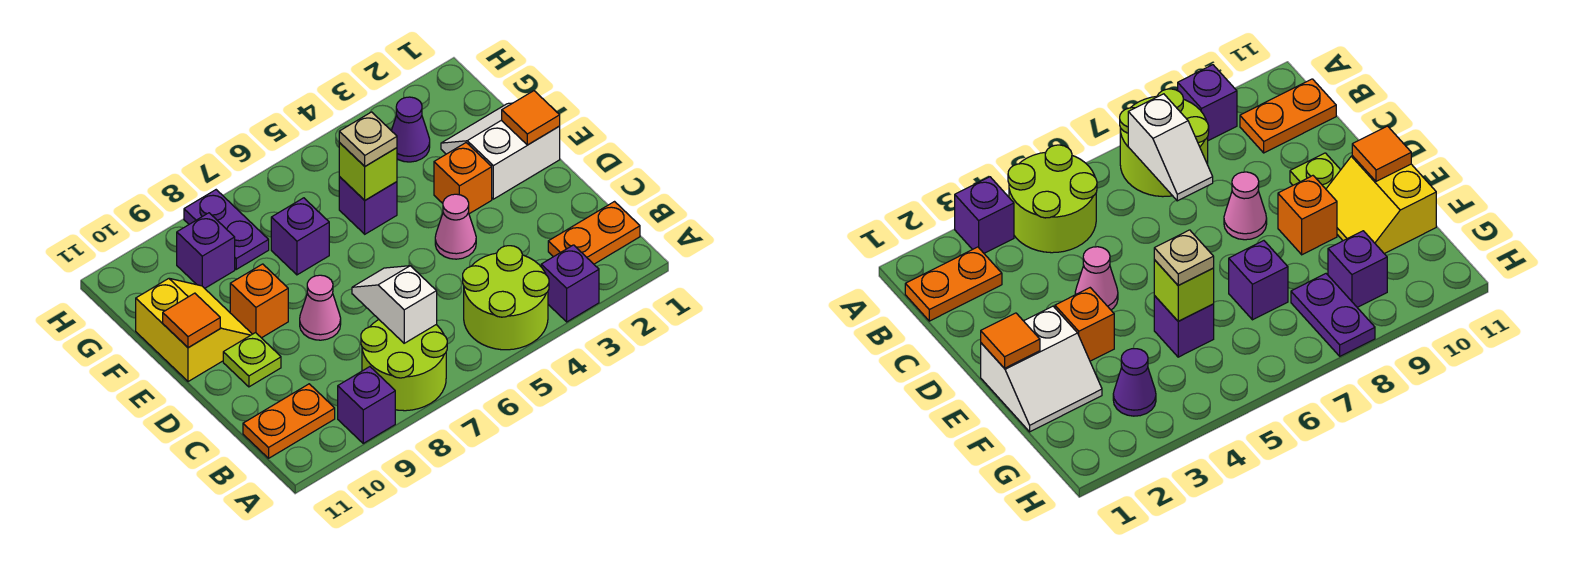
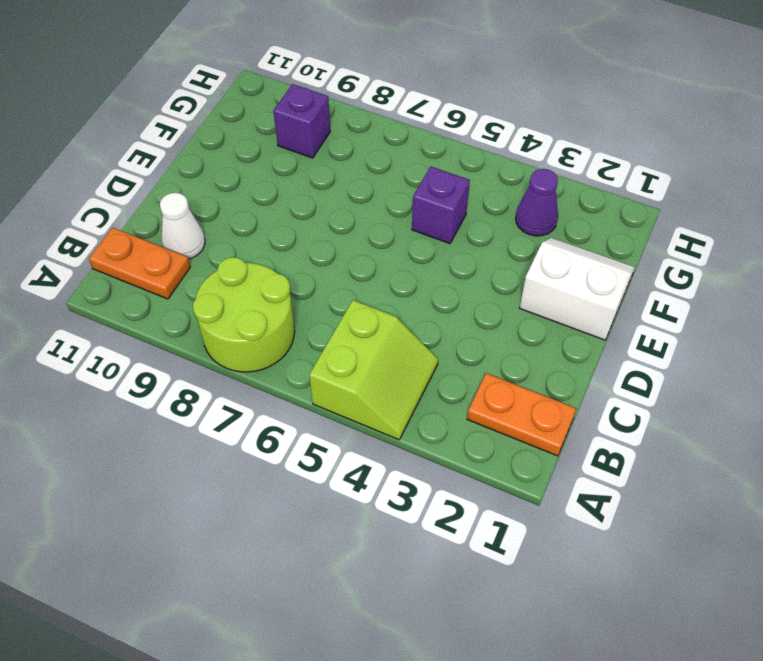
lime slope A4:B5 level 1 top 5 -> lime round brick A4:B5 level 1
white cone C10 level 1 -> none
none -> purple brick A3 level 1
none -> purple brick A9 level 1
none -> pink cone D4 level 1

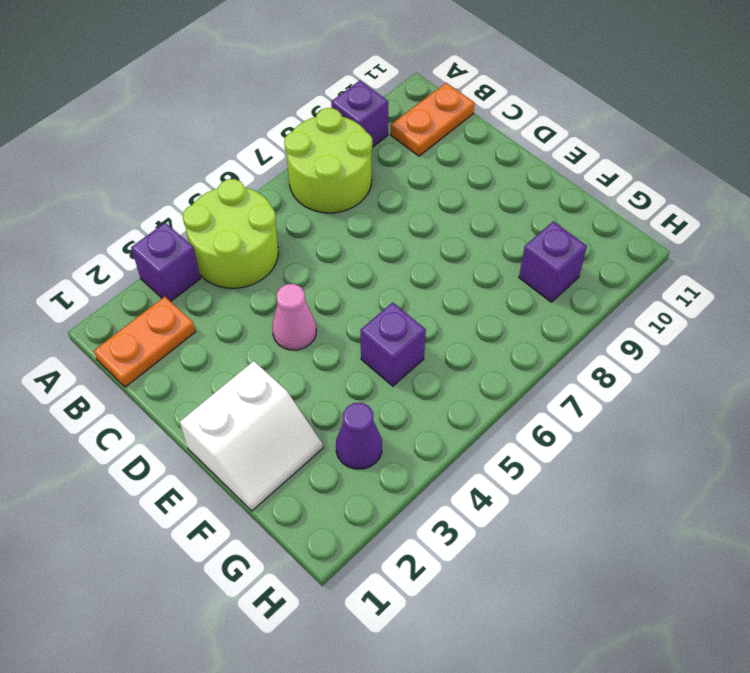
none -> pink cone D8 level 1
none -> lime plate D10 level 1
none -> orange brick E3 level 1

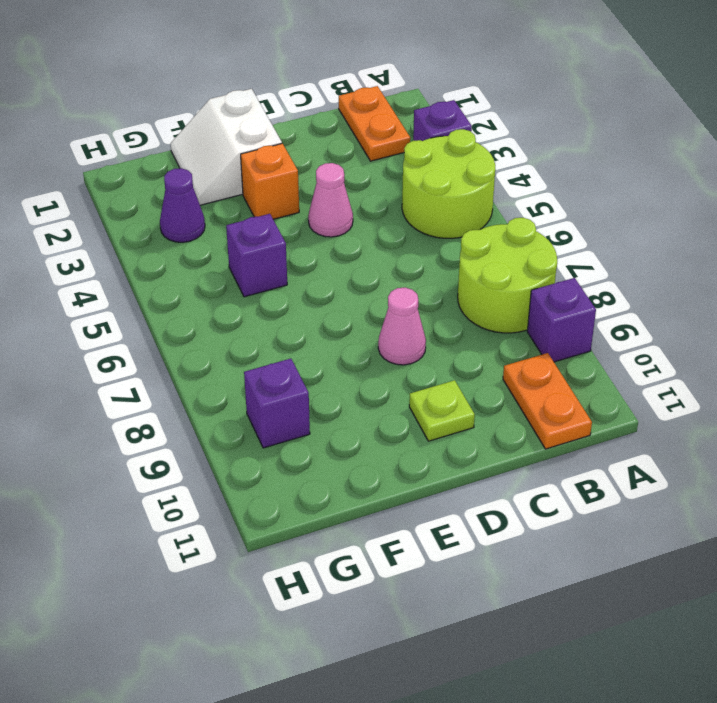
none -> orange brick E9 level 1
none -> yellow slope E10:F11 level 1 top 11
none -> purple brick F7 level 1

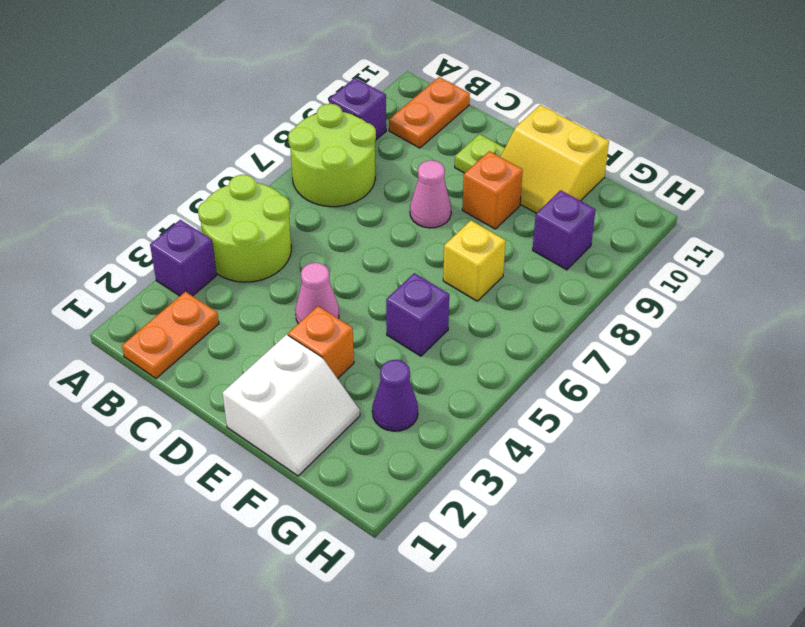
yellow brick F7 level 1 -> purple brick F7 level 1
none -> purple plate G8:H8 level 1
none -> white slope B7:C7 level 2 top B
none -> orange tile E1 level 2

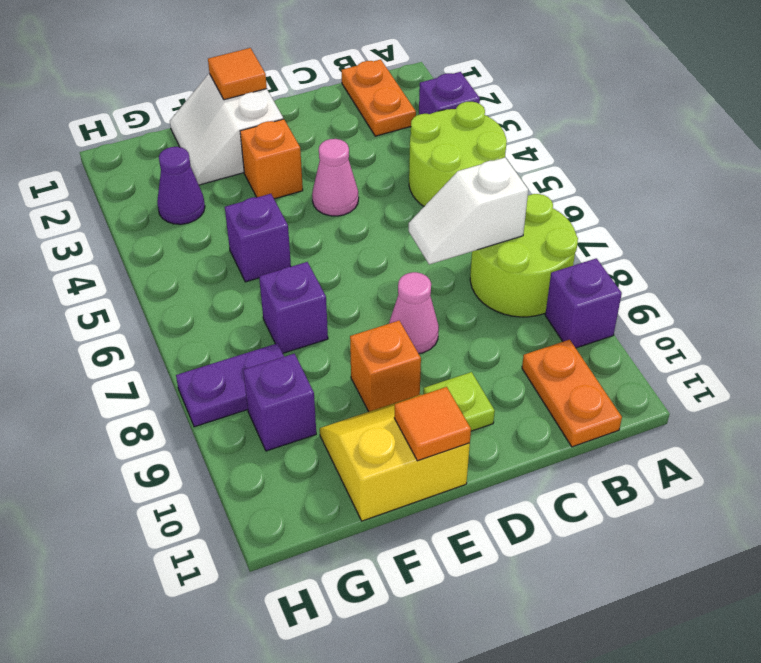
none -> lime brick F5 level 2
none -> tan plate F5 level 3

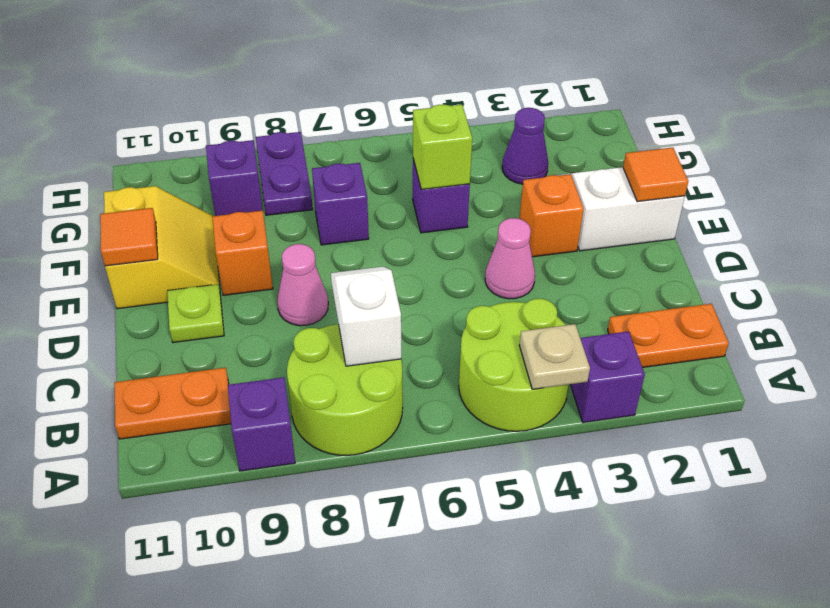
tan plate A4 level 2 -> tan plate F5 level 3

